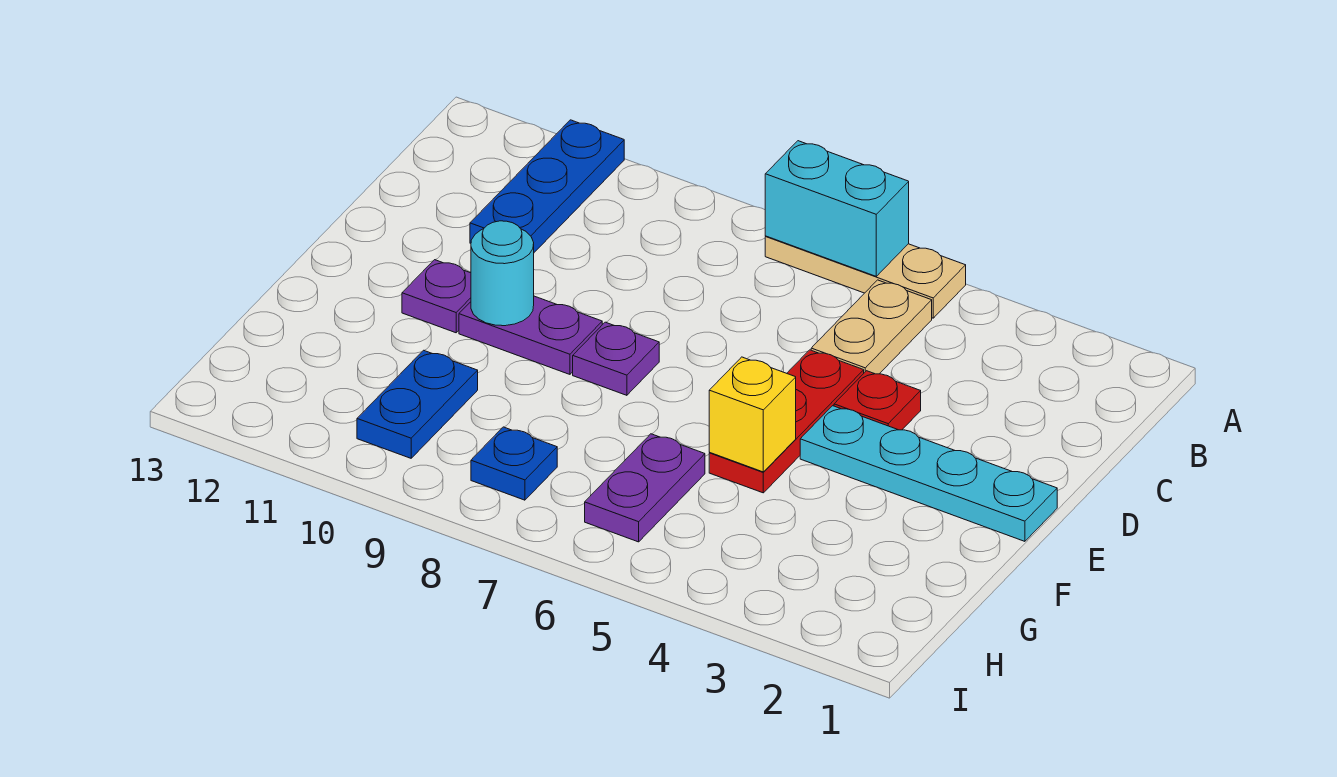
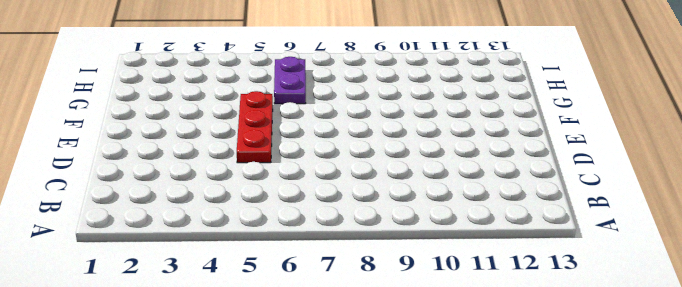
none -> tan plate A5:A7 level 1
none -> blue plate A11:C11 level 1
none -> tan plate B5:C5 level 1

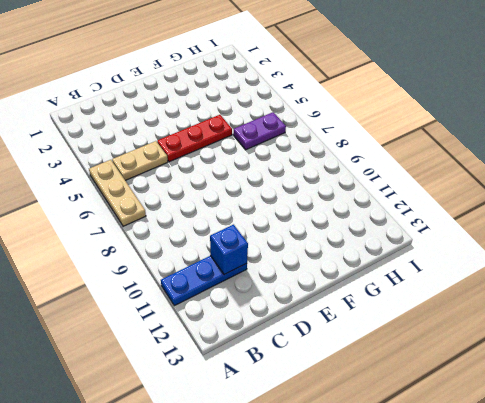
blue brick C11 level 2 -> none
none -> red plate D4 level 1
none -> cyan plate E1:E4 level 1
none -> purple plate E8 level 1

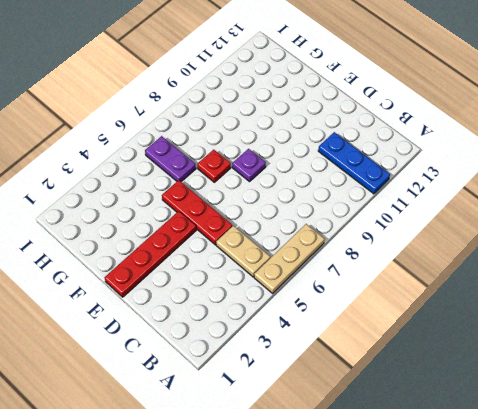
red plate E1:E4 level 1 -> cyan plate E1:E4 level 1
red plate F7 level 1 -> red plate D4 level 1
none -> purple plate E9:E10 level 1
none -> purple plate E11 level 1
none -> blue plate G10:H10 level 1

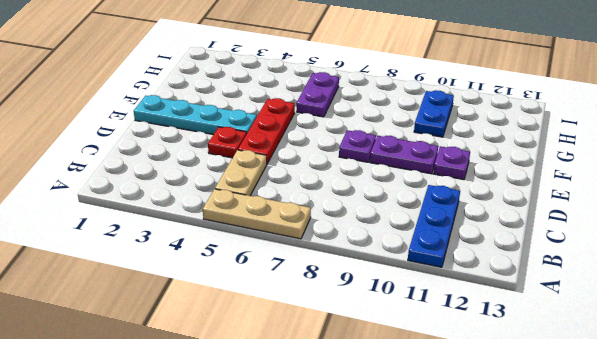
none -> blue plate H8 level 1
none -> cyan brick A6:A7 level 2
none -> cyan round brick E10 level 2

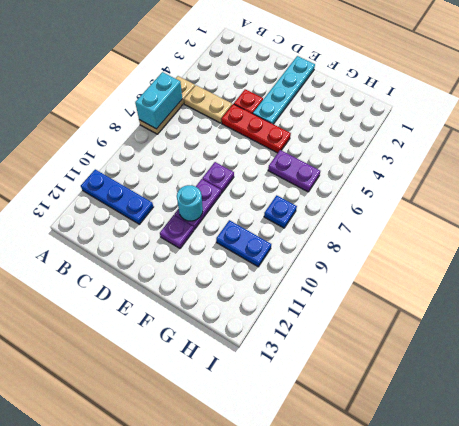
none -> yellow brick F5 level 2

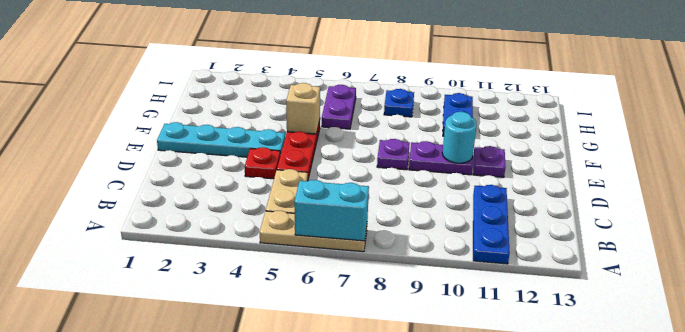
tan brick F5 level 2 -> yellow brick F5 level 2

